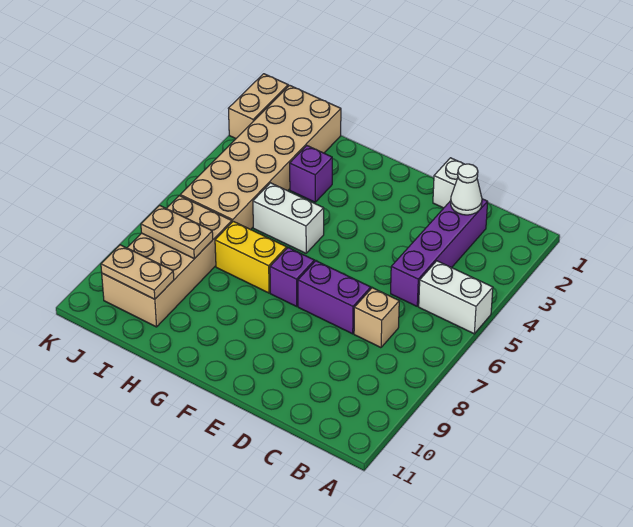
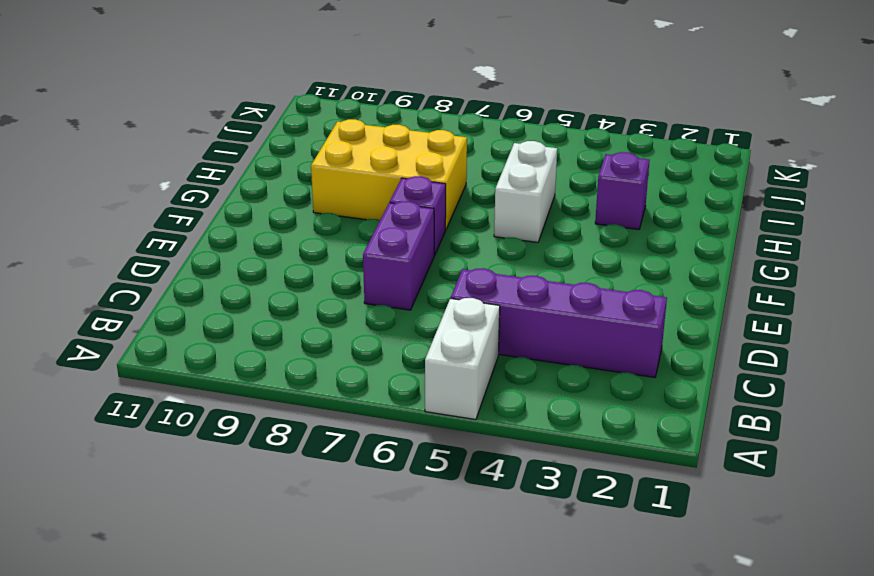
yellow brick G7:H9 level 1 -> yellow brick G7:H7 level 1
none -> tan brick C7 level 1
none -> white brick D1 level 1
none -> tan brick I1:J6 level 1

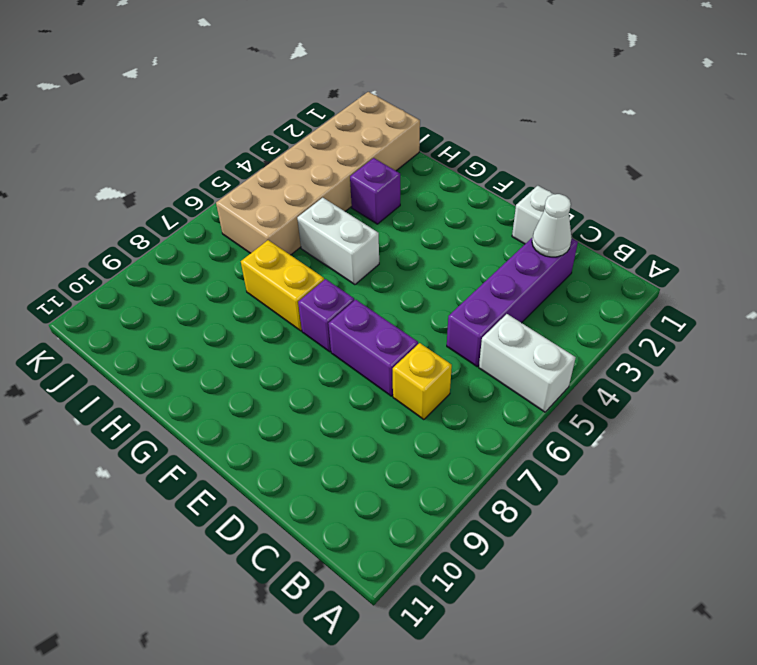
yellow brick C7 level 1 -> tan brick C7 level 1
none -> tan brick I7:J10 level 1
none -> tan brick K1:K2 level 1
none -> tan plate I8:J8 level 2

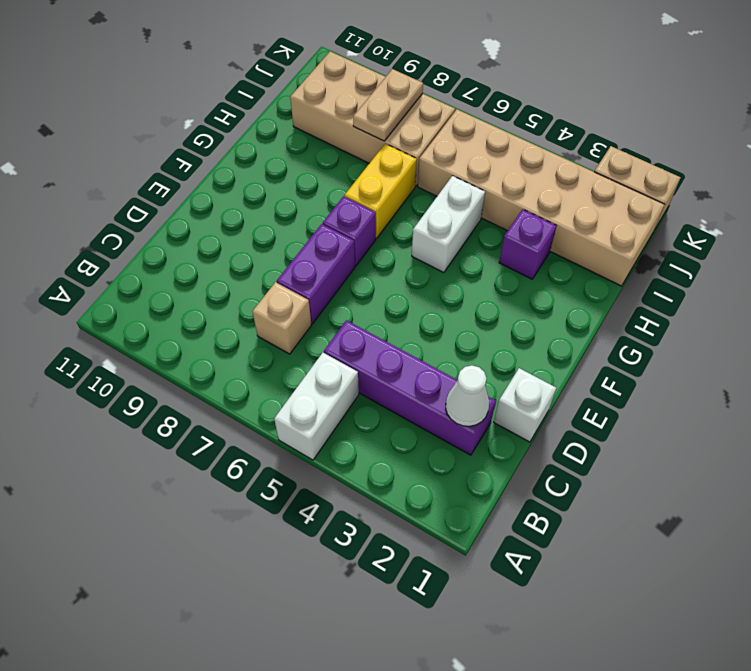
none -> tan plate I10:J10 level 2

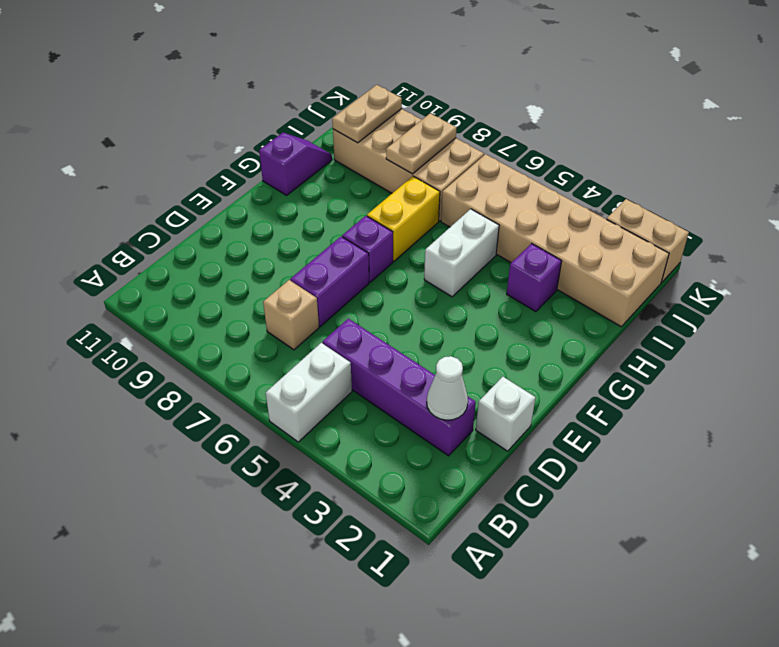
purple slope G11:H11 level 1 top G -> none

